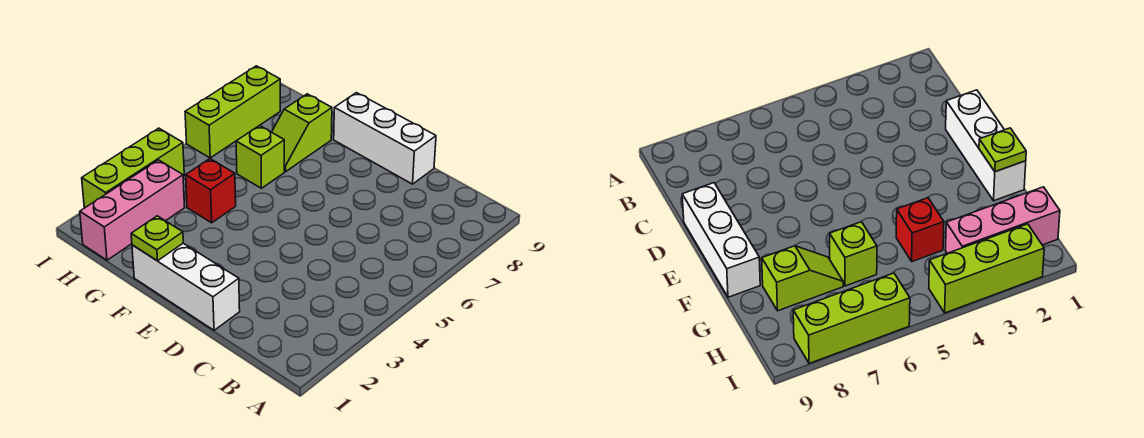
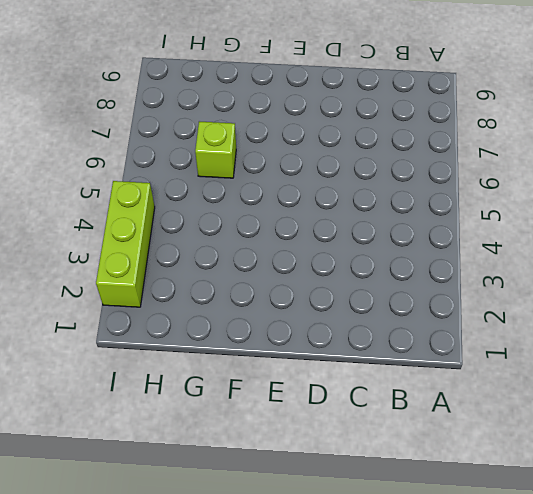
none -> white brick D1:F1 level 1
none -> white brick D9:F9 level 1

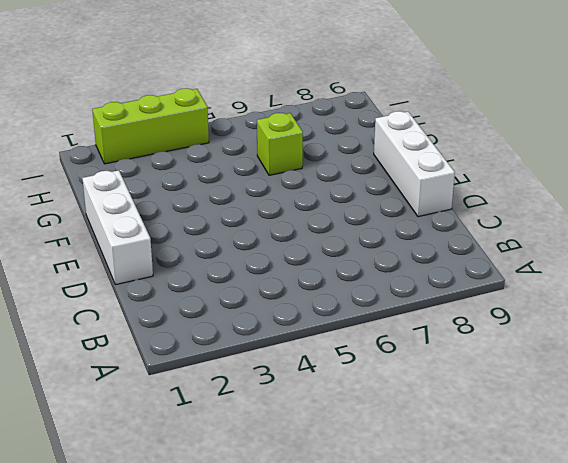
none -> red brick G4 level 1
none -> lime slope G7:G8 level 1 top 8

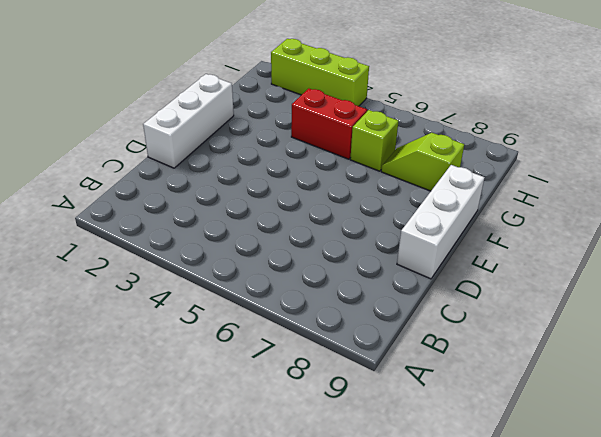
red brick G4:G5 level 1 -> red brick G4 level 1
none -> pink brick H1:H3 level 1
none -> lime brick I6:I8 level 1

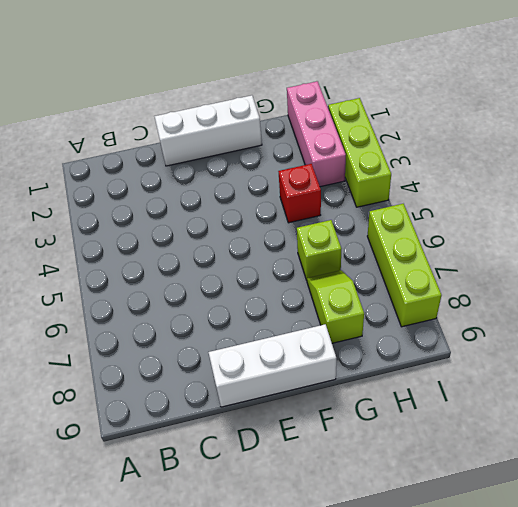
none -> lime plate F1 level 2

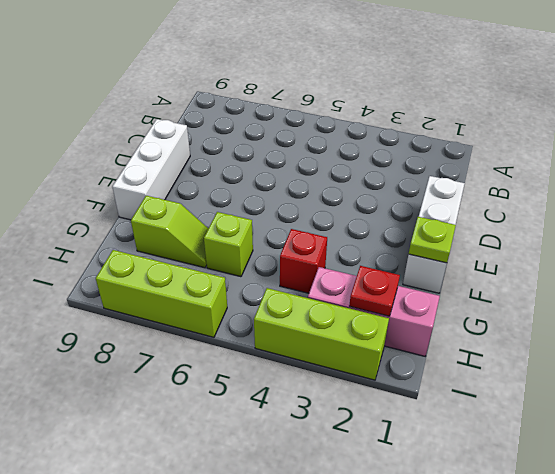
red plate H2 level 2 -> none

